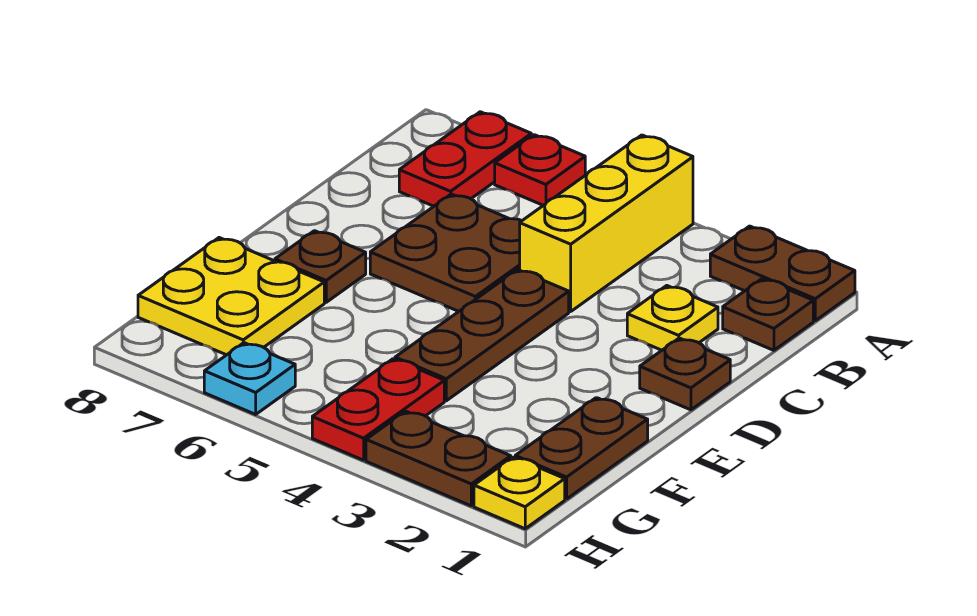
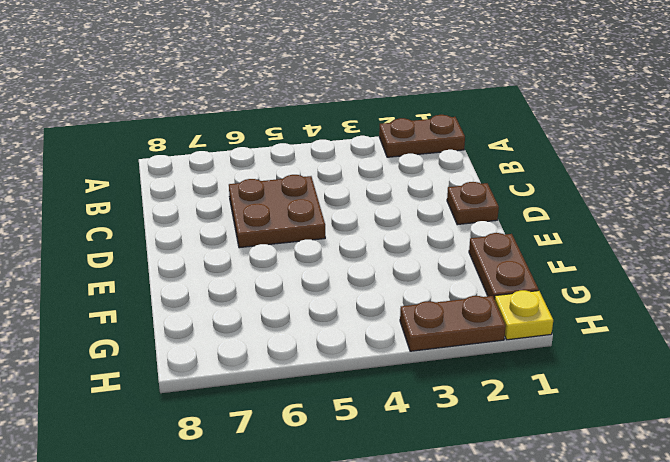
none -> yellow brick A4:C4 level 1
none -> red plate A6 level 1
none -> red plate A7:B7 level 1

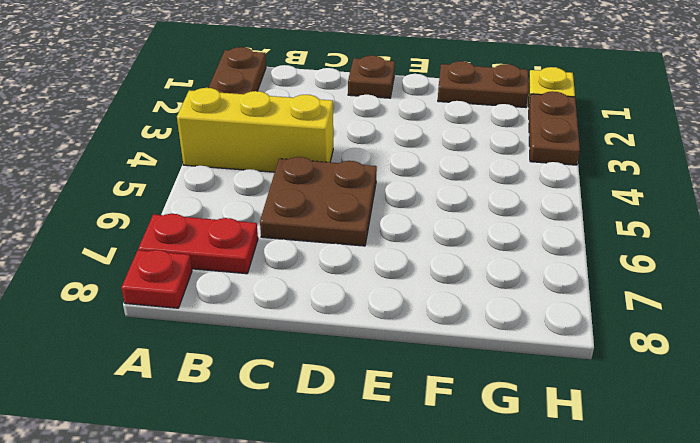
red plate A8 level 1 -> red plate A6 level 1
none -> brown plate B1 level 1
none -> yellow plate C2 level 1
none -> brown plate D4:F4 level 1

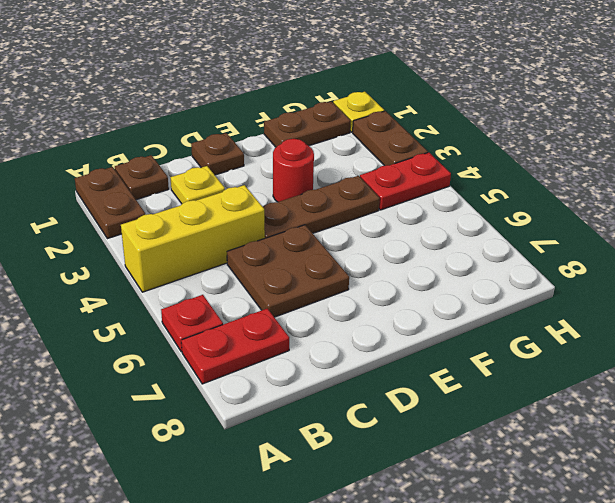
red round brick E3 level 1 -> none
none -> brown plate E7 level 1
none -> yellow plate F7:G8 level 1
none -> cyan plate H6 level 1

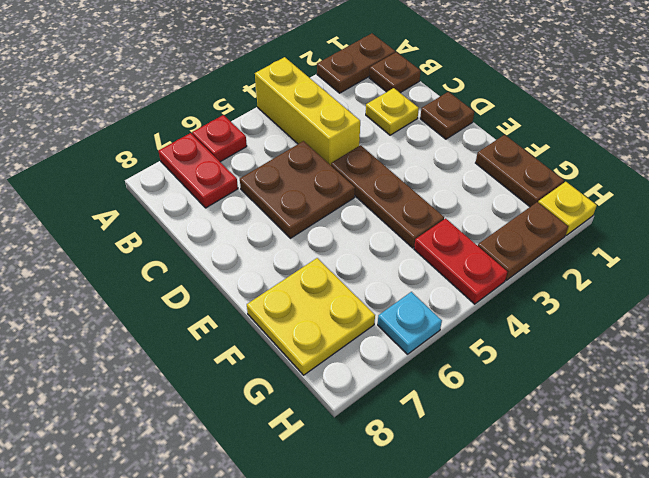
none -> brown plate E7 level 1

